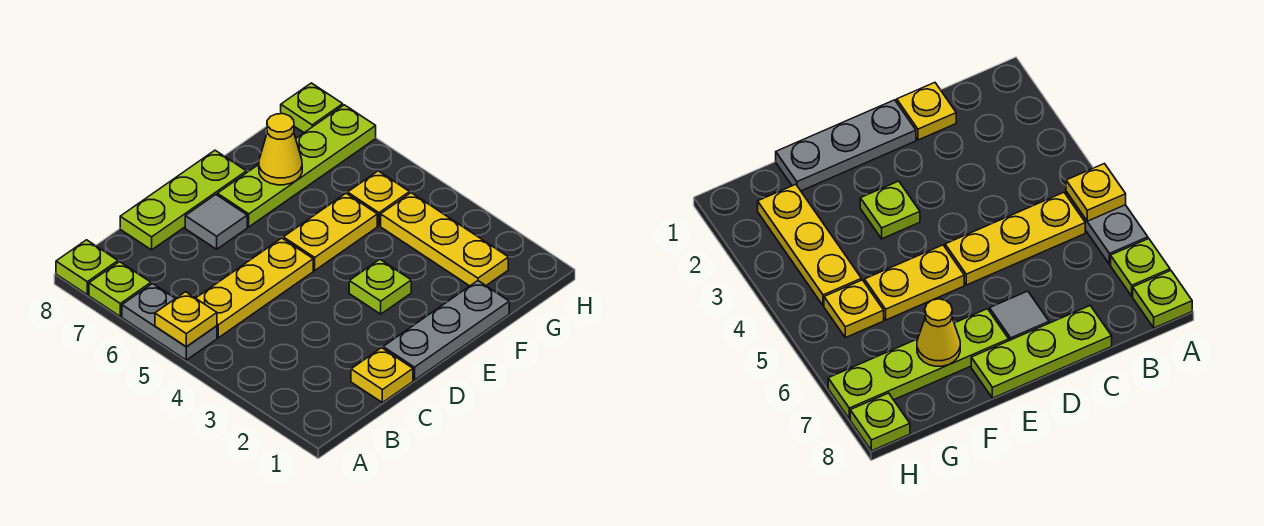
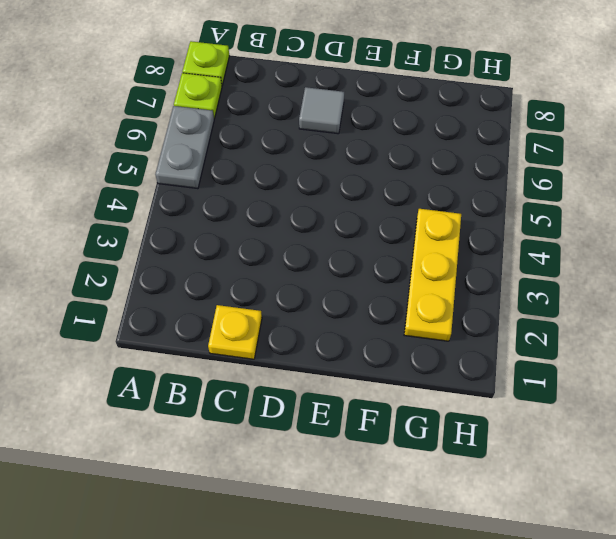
none -> yellow plate B5:D5 level 1
none -> lime plate C8:E8 level 1
none -> grey plate D1:F1 level 1

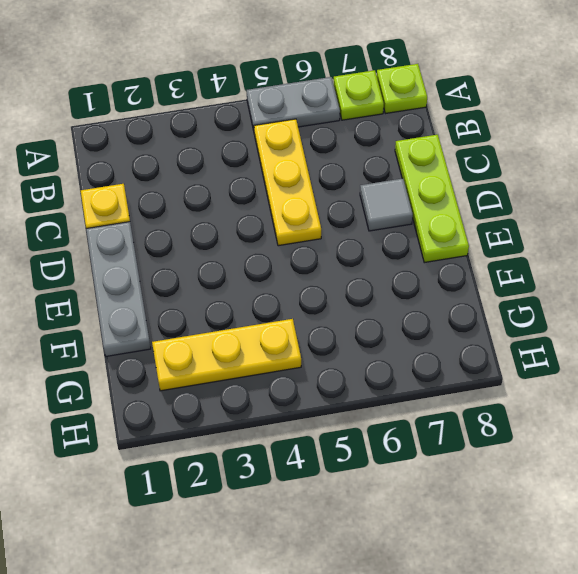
none -> lime plate E3 level 1
none -> yellow plate E5:F5 level 1
none -> lime plate E7:H7 level 1

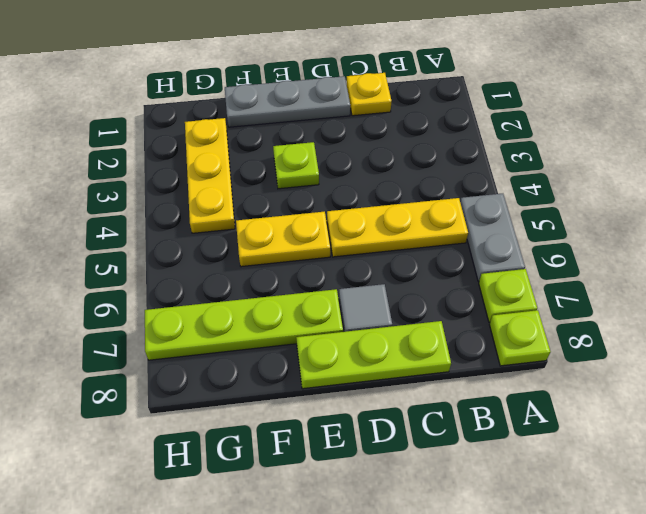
none -> yellow plate G5 level 1
none -> lime plate H8 level 1
none -> yellow plate A5 level 2

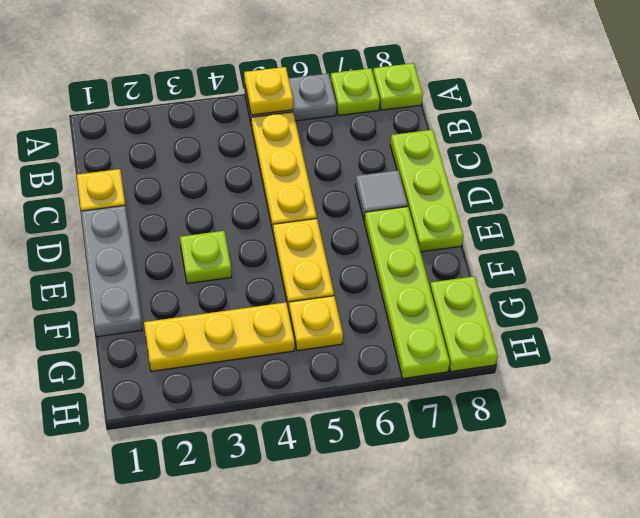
lime plate G8:H8 level 1 -> lime plate H8 level 1
none -> yellow cone F7 level 2

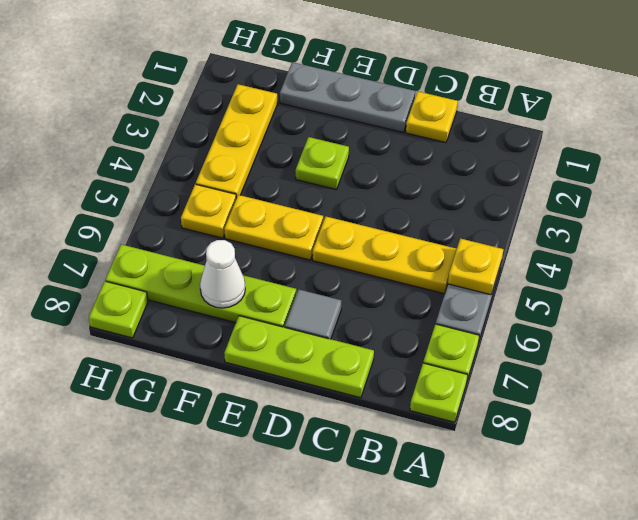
white cone F7 level 2 -> yellow cone F7 level 2

